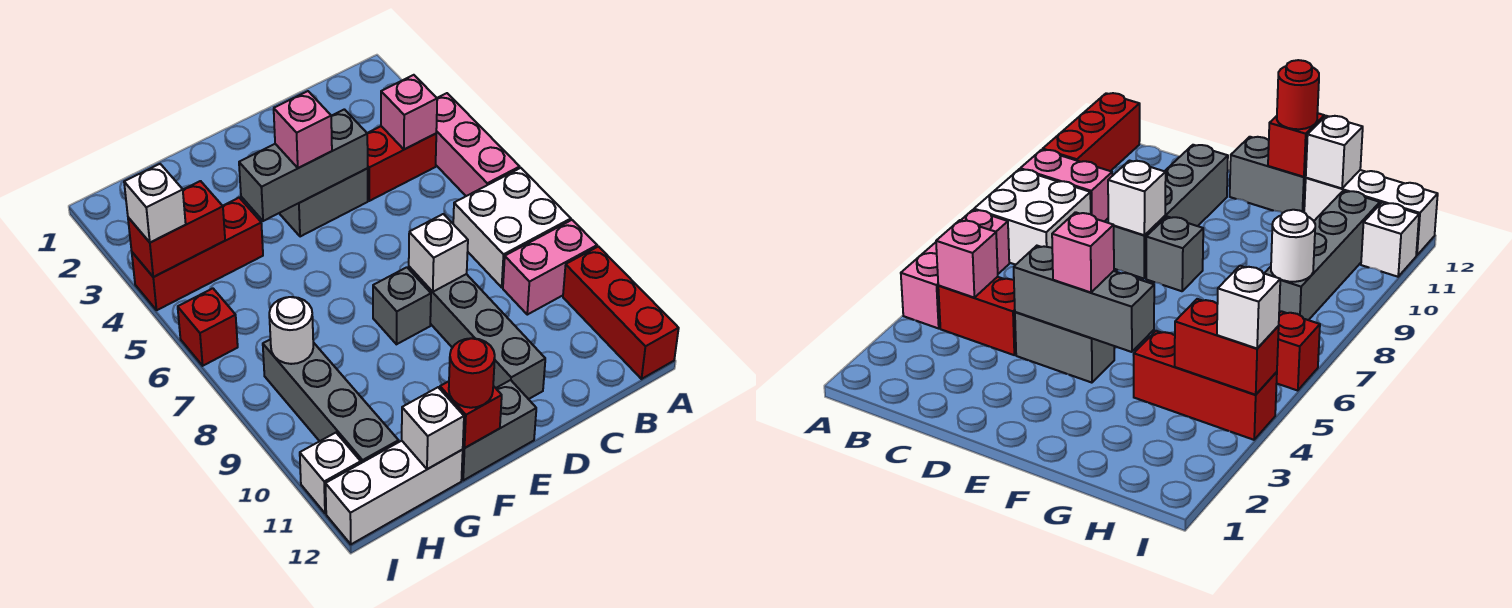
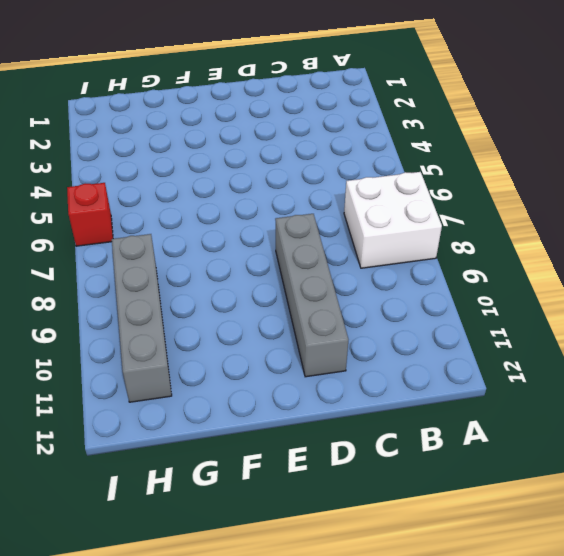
none -> pink brick A4:A6 level 1
none -> pink brick A9:B9 level 1
none -> red brick A10:A12 level 1

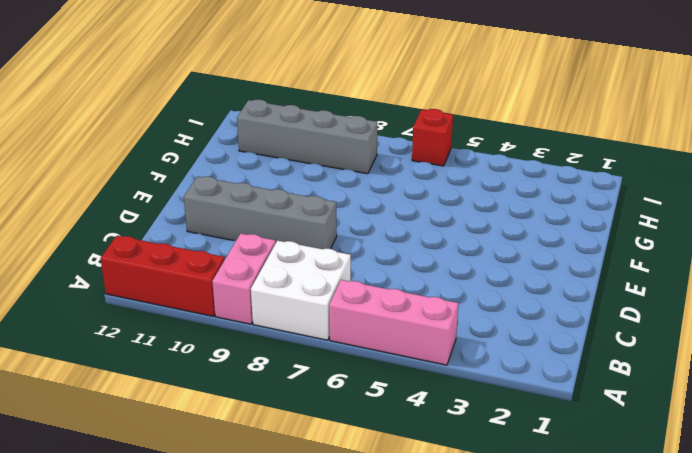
none -> red brick B4:C4 level 1
none -> grey brick D4:E4 level 1
none -> grey brick E8 level 1

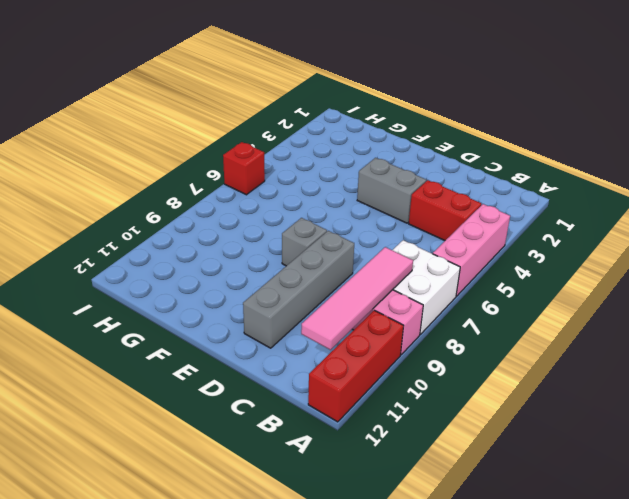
pink tile B8:B11 level 2 -> none
none -> grey brick E12:F12 level 1
none -> red brick G4:I4 level 1
none -> white brick G12:I12 level 1

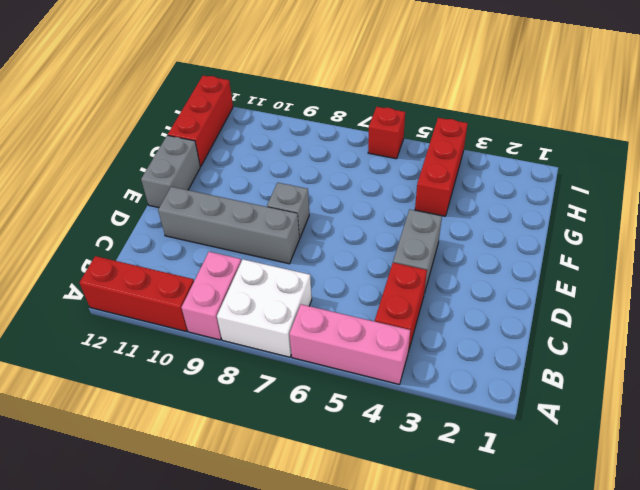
red brick G12:I12 level 1 -> white brick G12:I12 level 1
none -> grey brick H8:H11 level 1
none -> white brick I11 level 1
none -> pink brick B4 level 2

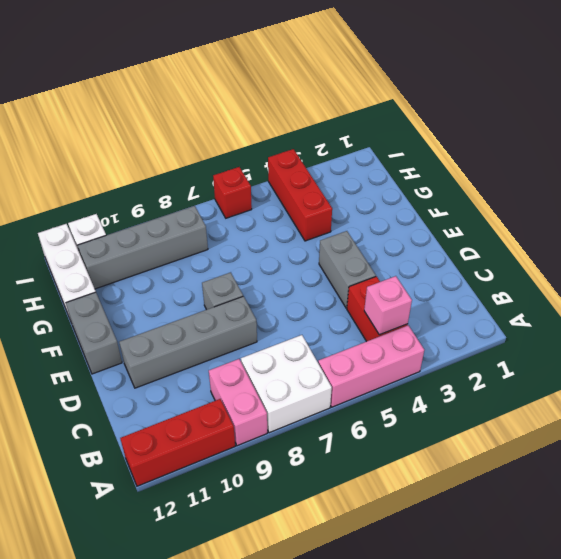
none -> grey brick D4:F4 level 2
none -> white brick D8 level 2
none -> red brick F12 level 2

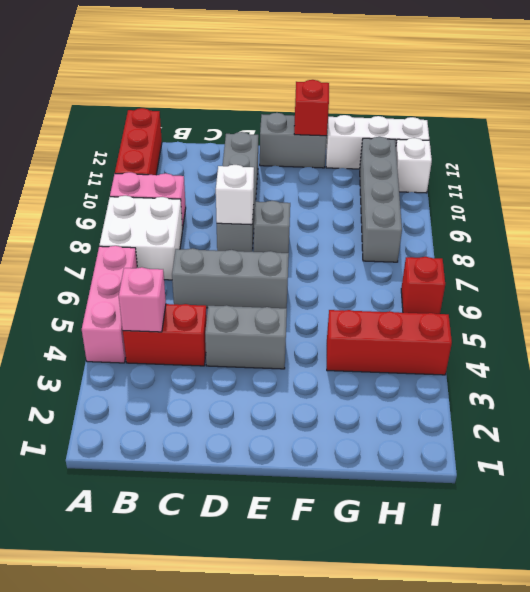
grey brick C6:E6 level 1 -> grey brick D4:F4 level 2
none -> white brick G12 level 2
none -> red brick H4:I4 level 2
none -> white round brick H8 level 2

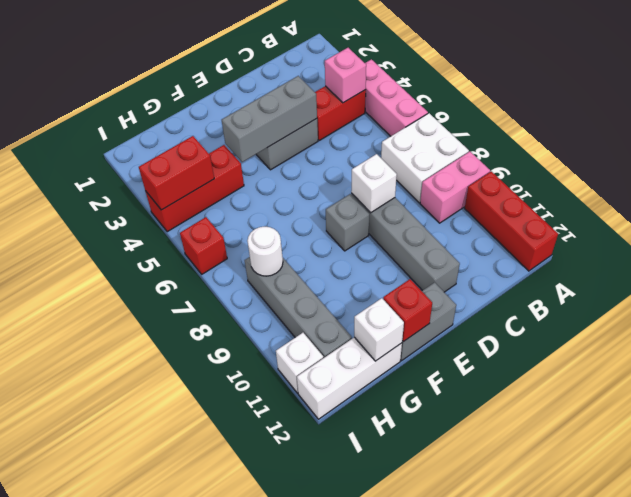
none -> pink brick E4 level 3
none -> red round brick F12 level 3
none -> white brick I4 level 3

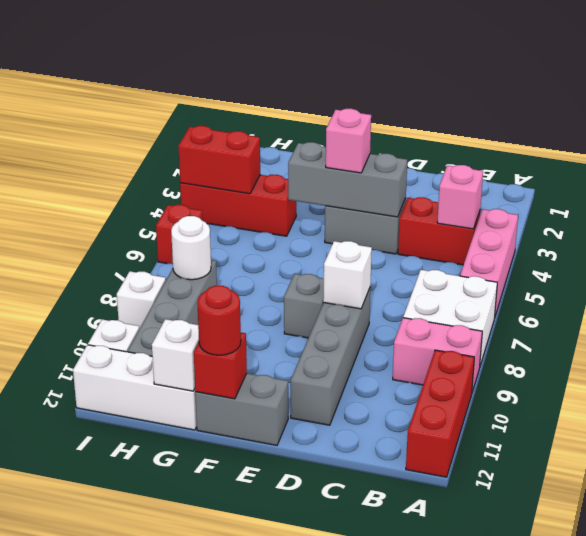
white brick I9 level 1 -> white brick I4 level 3

